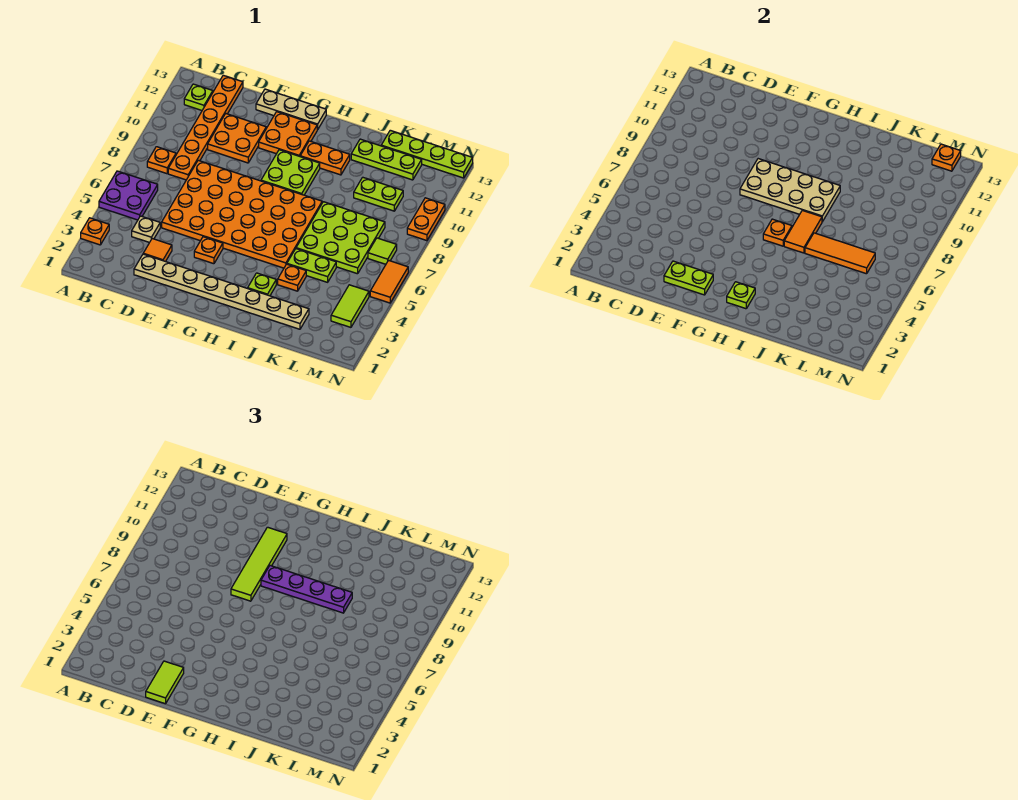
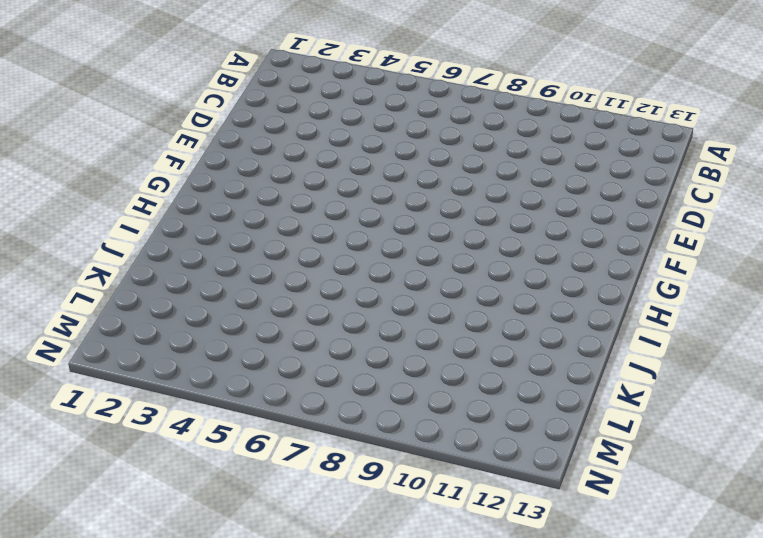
none -> orange plate A3 level 1
none -> purple plate A5:B6 level 1
none -> orange plate B8 level 1
none -> lime plate B12 level 1

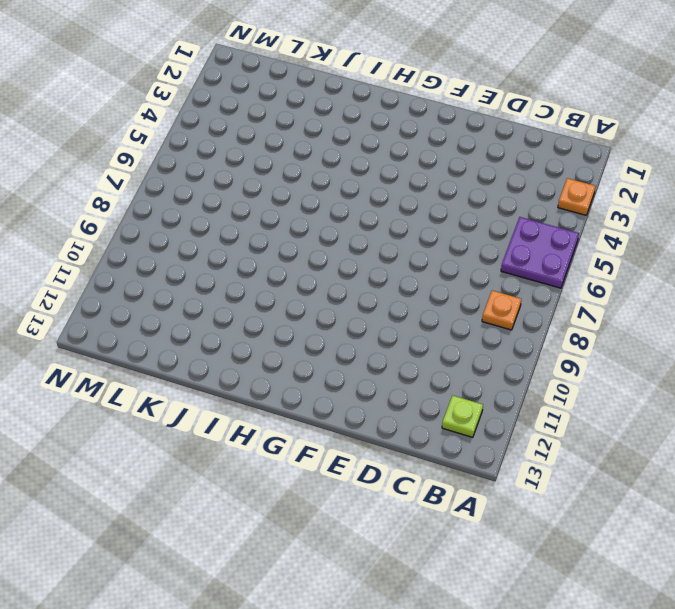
none -> tan plate C4 level 1
none -> orange plate C8:C13 level 1
none -> tan plate D2:K2 level 1
none -> orange tile D3 level 1

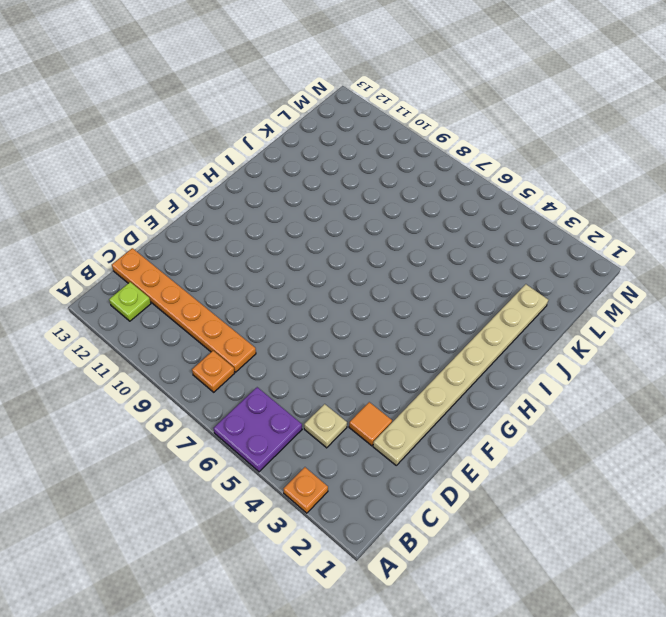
none -> orange plate D5:I8 level 1
none -> orange plate D10:E11 level 1
none -> tan plate E13:G13 level 1
none -> orange plate F4 level 1

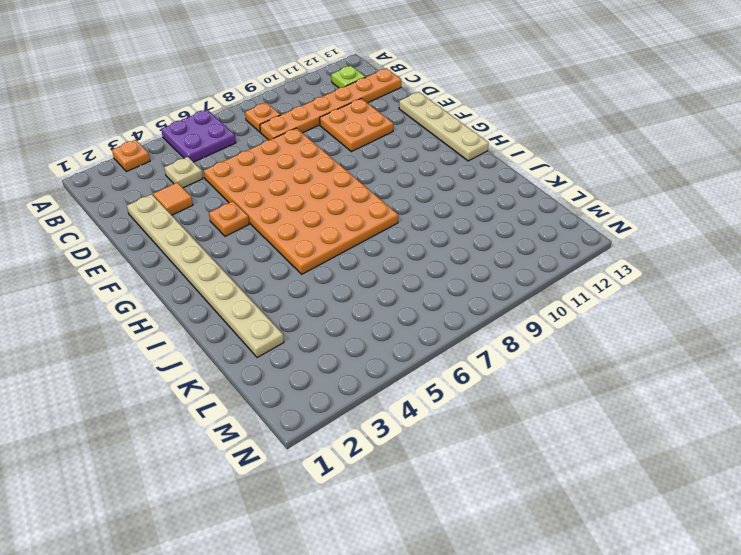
tan plate E13:H13 level 1 -> tan plate E13:G13 level 1
none -> orange plate F11:G12 level 1
none -> lime plate G9:H10 level 1
none -> orange plate H11:I11 level 1
none -> lime plate I3 level 1

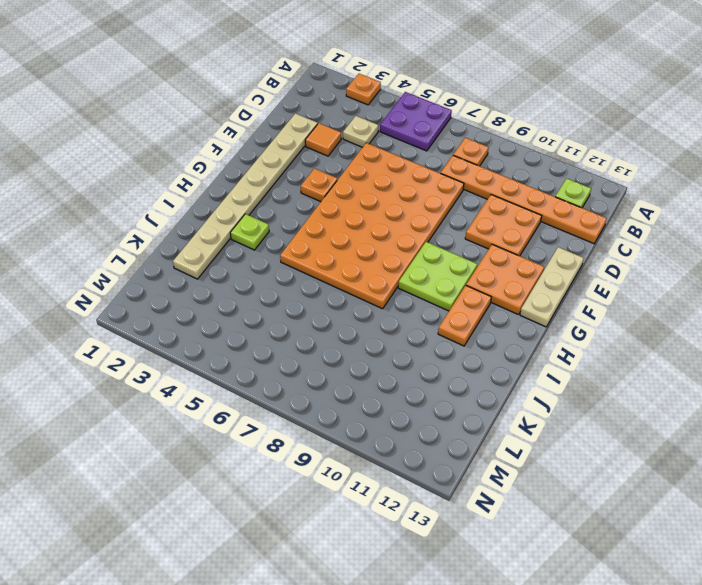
none -> orange plate J4 level 1
none -> lime plate J5:K5 level 1
none -> lime plate J6:L8 level 1
none -> lime plate J12:L12 level 1

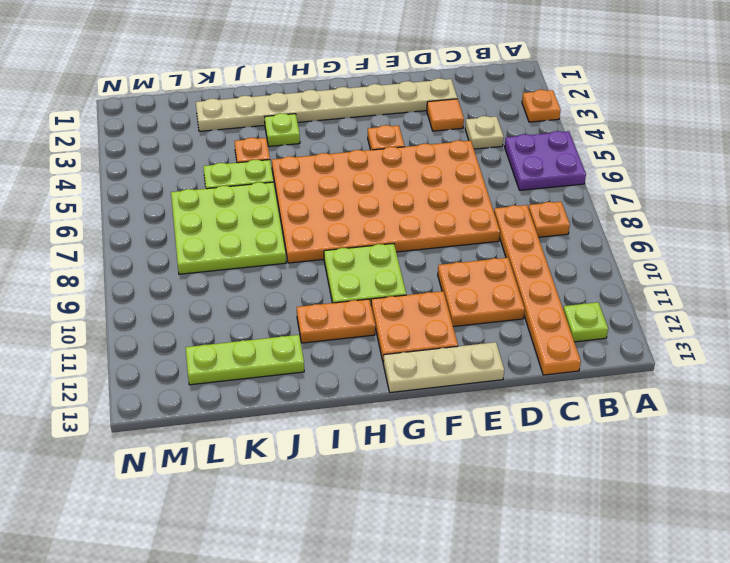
none -> lime plate K10:L10 level 1
none -> lime plate K13:N13 level 1
none -> lime tile M3:M4 level 1
none -> lime tile M7 level 1

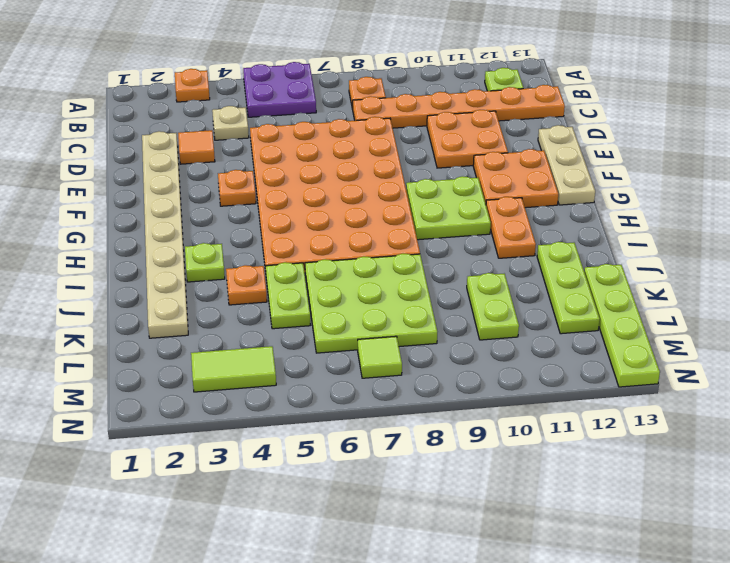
none -> orange tile N5:N6 level 1
none -> orange plate N9:N10 level 1
none -> lime plate E2:F2 level 2
none -> tan plate F8:I9 level 2

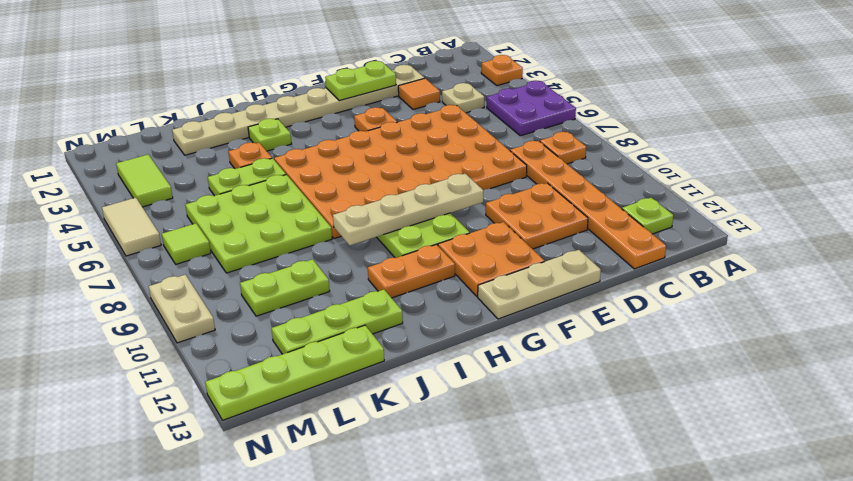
tan plate F9:I9 level 2 -> tan plate F8:I9 level 2
tan tile N5:N6 level 1 -> orange tile N5:N6 level 1
tan plate N9:N10 level 1 -> orange plate N9:N10 level 1
none -> lime plate H2 level 2
none -> orange plate H6 level 2
none -> orange tile I6:I7 level 2
none -> orange tile J6:L6 level 2

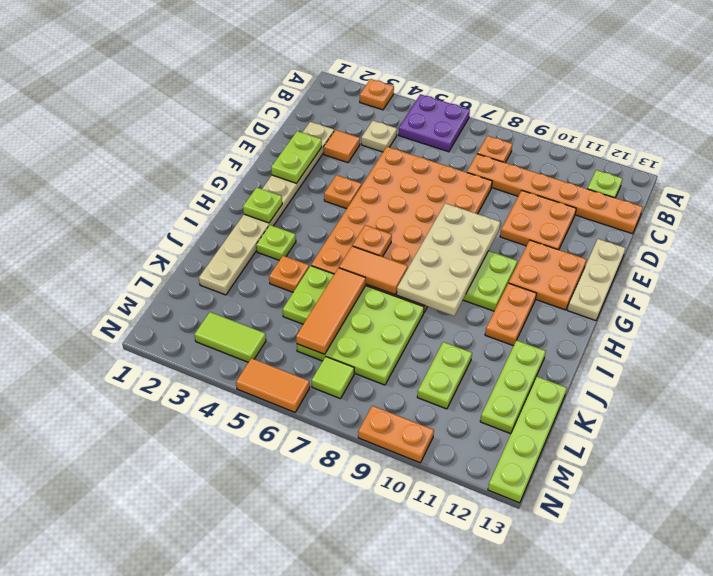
none -> orange plate M13 level 2
none -> lime tile E1:E2 level 3
none -> lime tile F8:F11 level 3
none -> purple plate G9:J9 level 3

